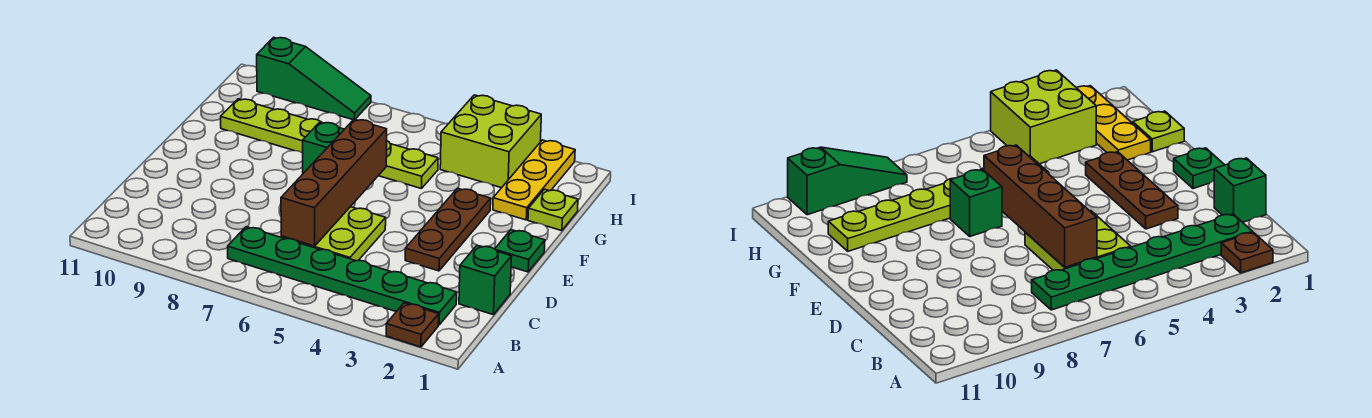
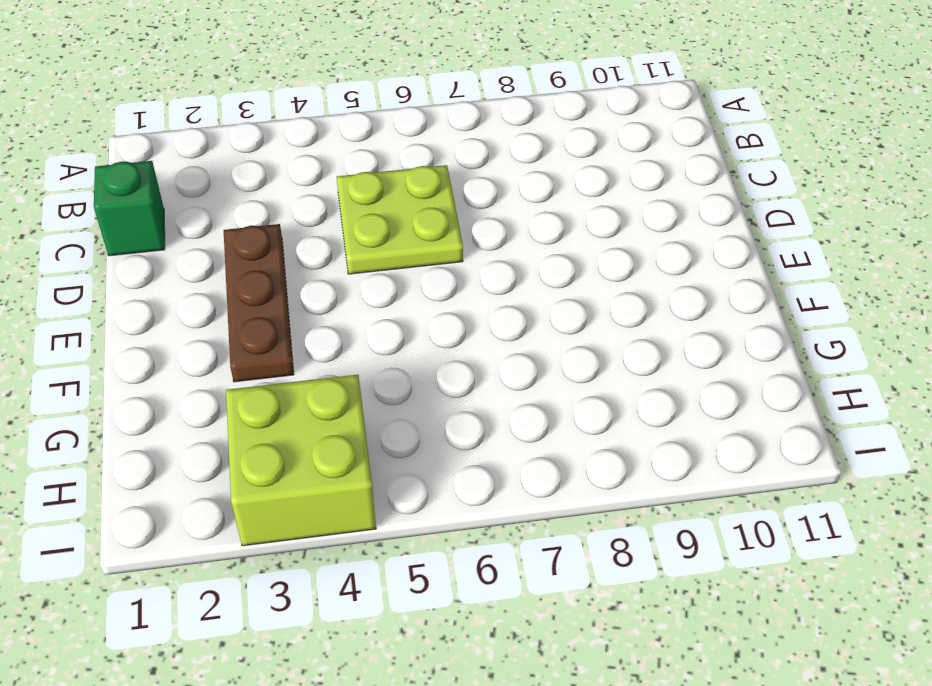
none -> brown plate A2 level 1
none -> green plate B2:B7 level 1
none -> green plate E1 level 1

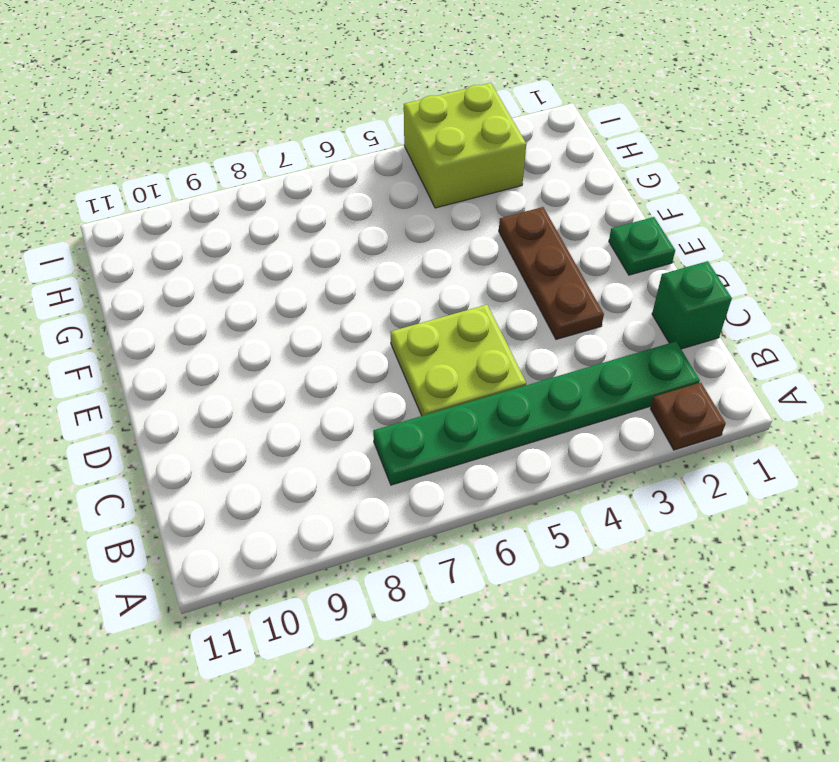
none -> green brick F7 level 1
none -> lime plate G1 level 1
none -> yellow plate G2:I2 level 1

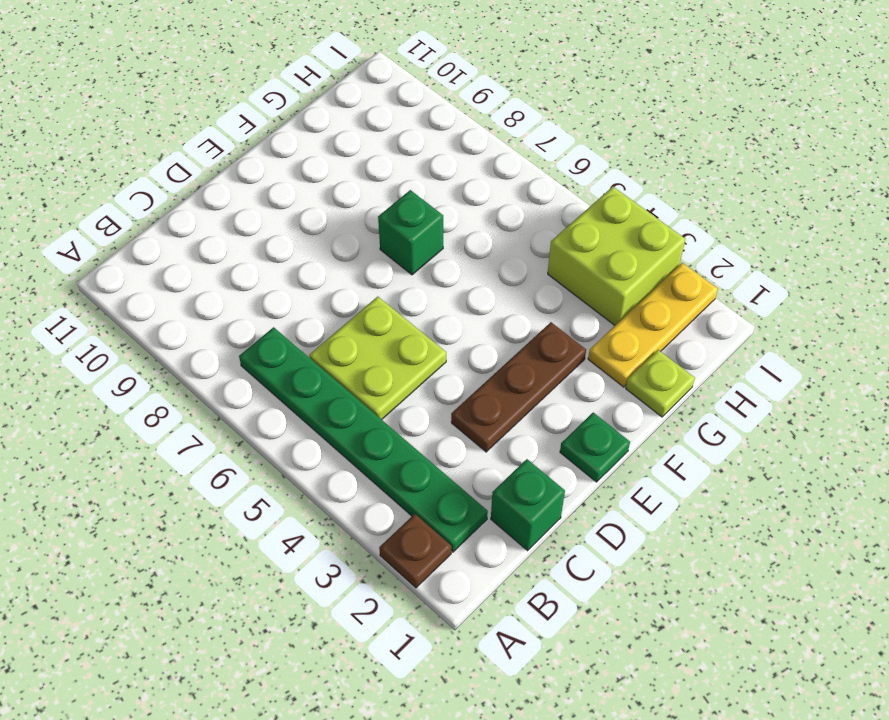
none -> lime plate G5:G10 level 1
none -> green slope I8:I10 level 1 top 10
none -> brown brick C6:F6 level 2

